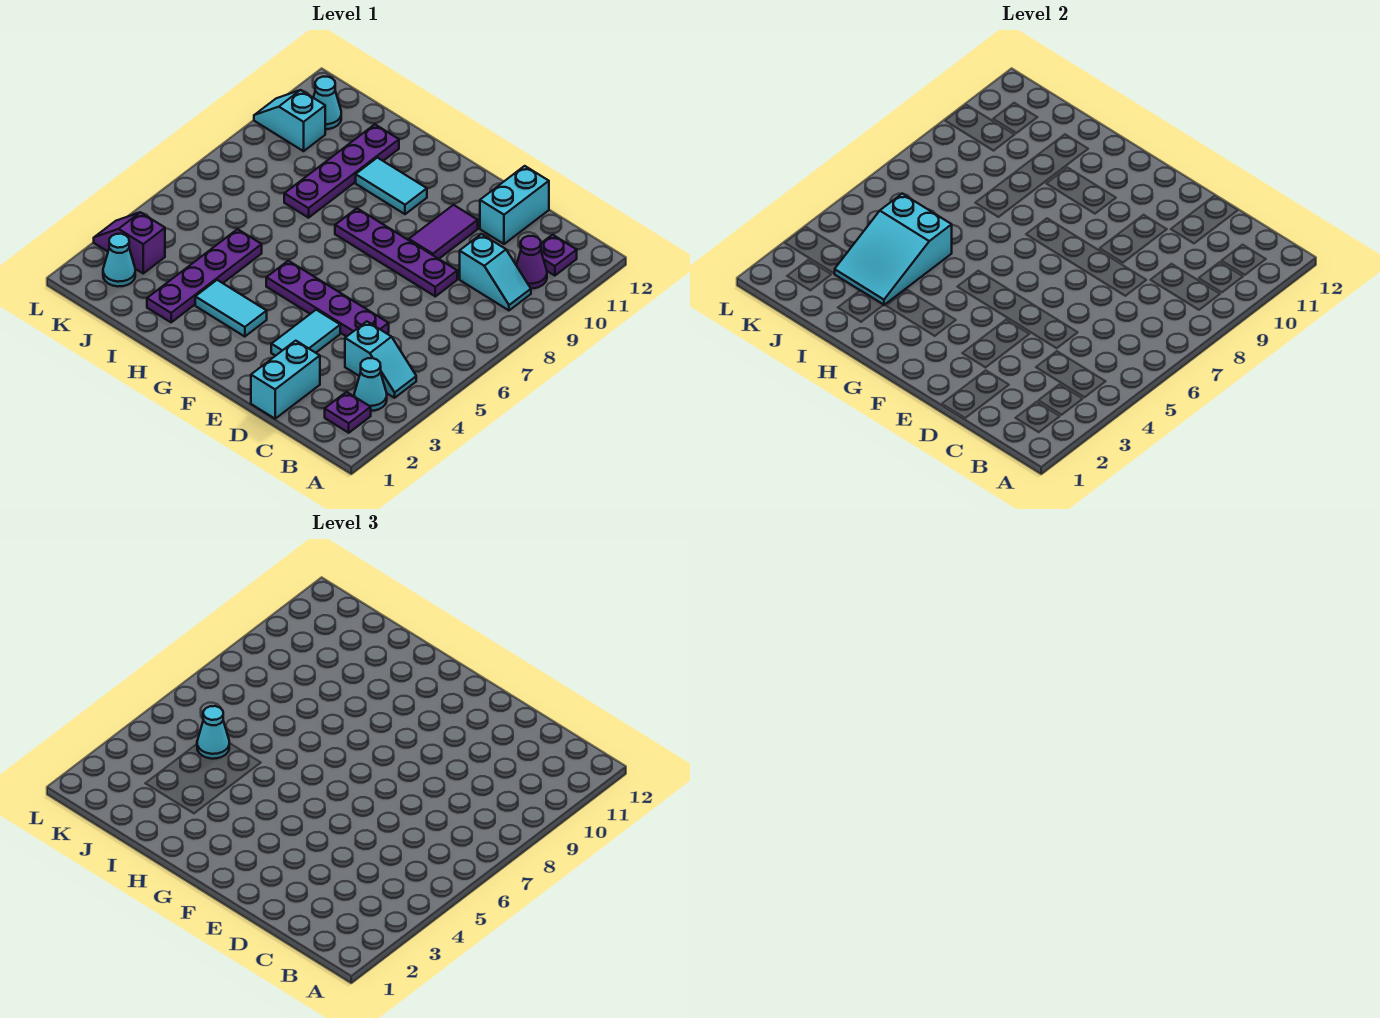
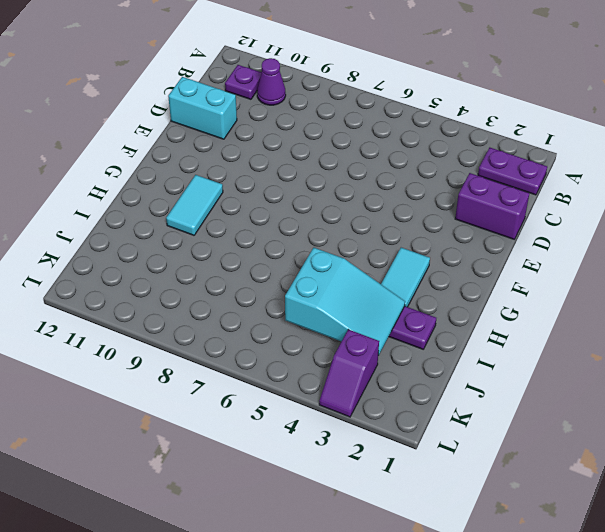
purple plate B1:B2 level 1 -> purple plate B2 level 1
purple brick D1:D2 level 1 -> cyan brick D1:D2 level 1
none -> cyan cone B3 level 1
none -> cyan slope B4:C4 level 1 top C
none -> cyan slope B9:C9 level 1 top C

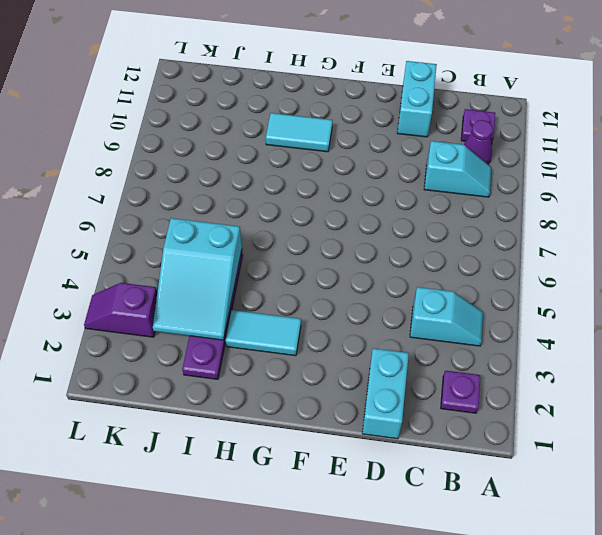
none -> cyan cone B3 level 1
none -> purple plate D5:G5 level 1
none -> purple plate D8:G8 level 1

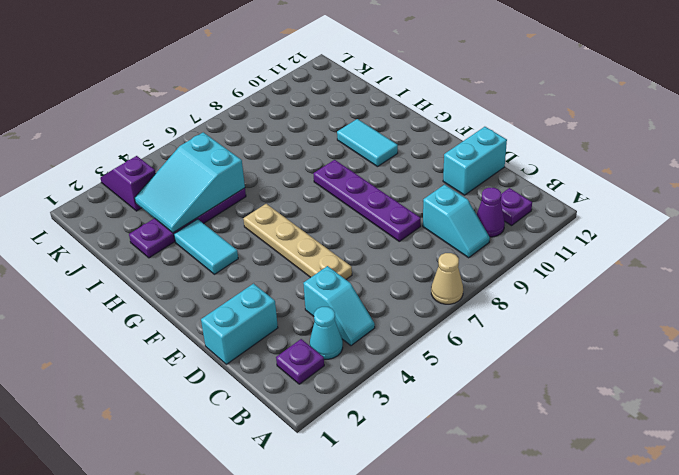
tan cone A7 level 1 -> none
tan plate D5:G5 level 1 -> purple plate D5:G5 level 1
none -> cyan tile E3:E4 level 1
none -> purple tile E9:E10 level 1
none -> purple plate I8:I11 level 1

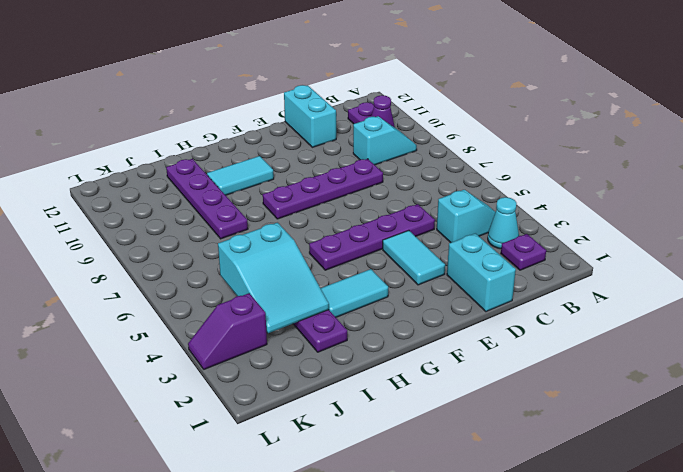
none -> purple tile E9:E10 level 1
none -> cyan cone K2 level 1
none -> cyan slope K10:L10 level 1 top K

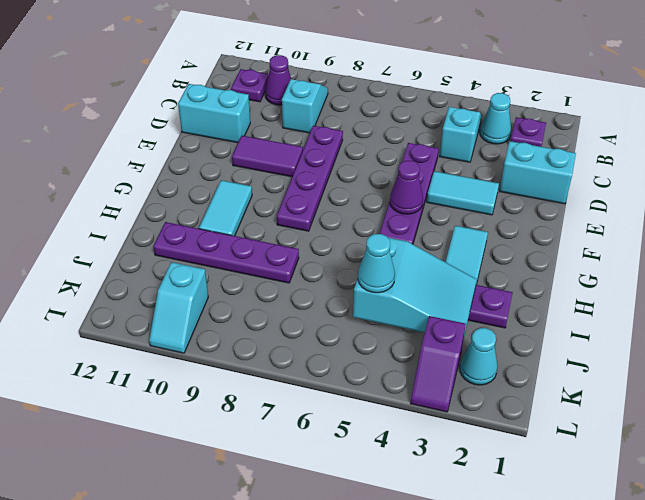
purple cone F5 level 2 -> none
none -> cyan cone K11 level 1

